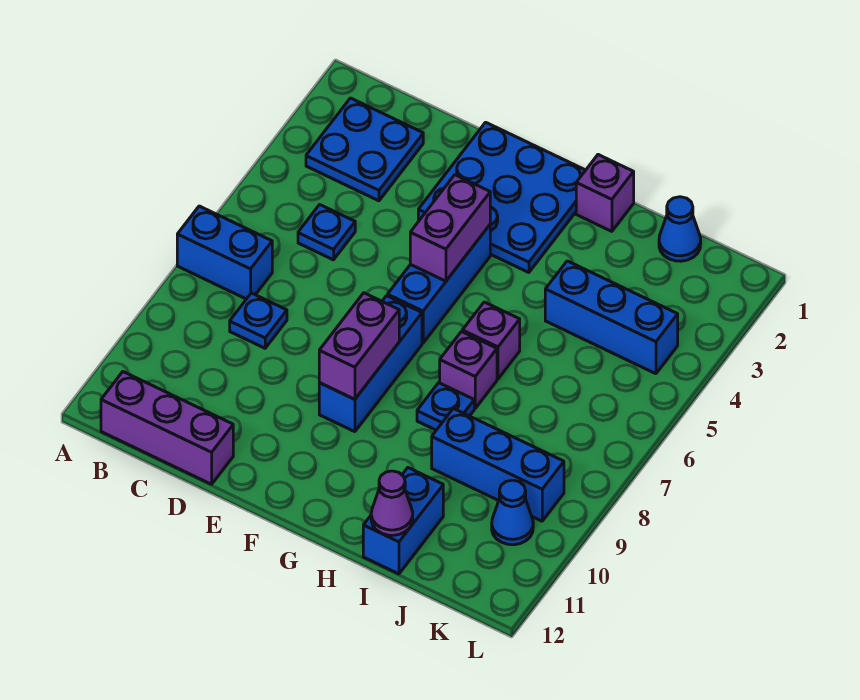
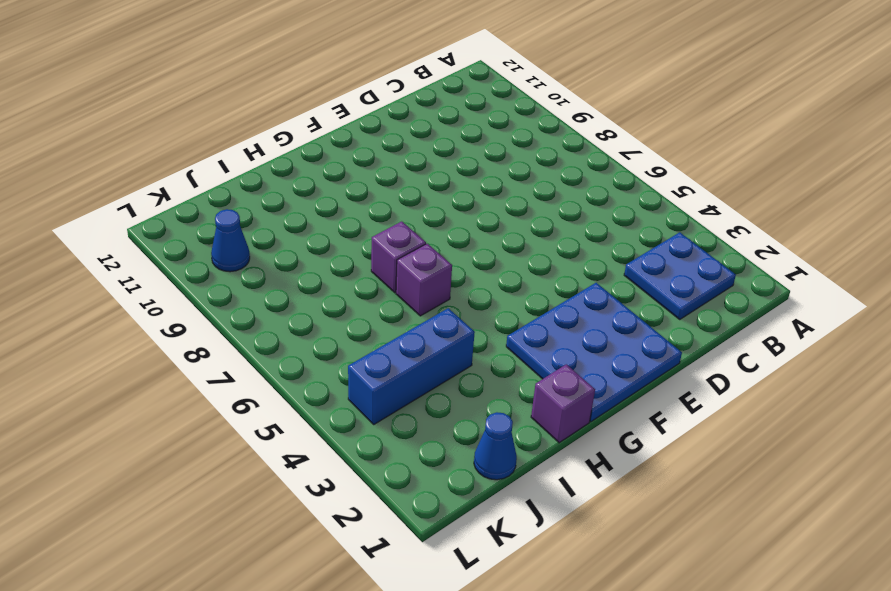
none -> blue brick A7:B7 level 1
none -> purple brick B12:D12 level 1
none -> blue plate C5 level 1

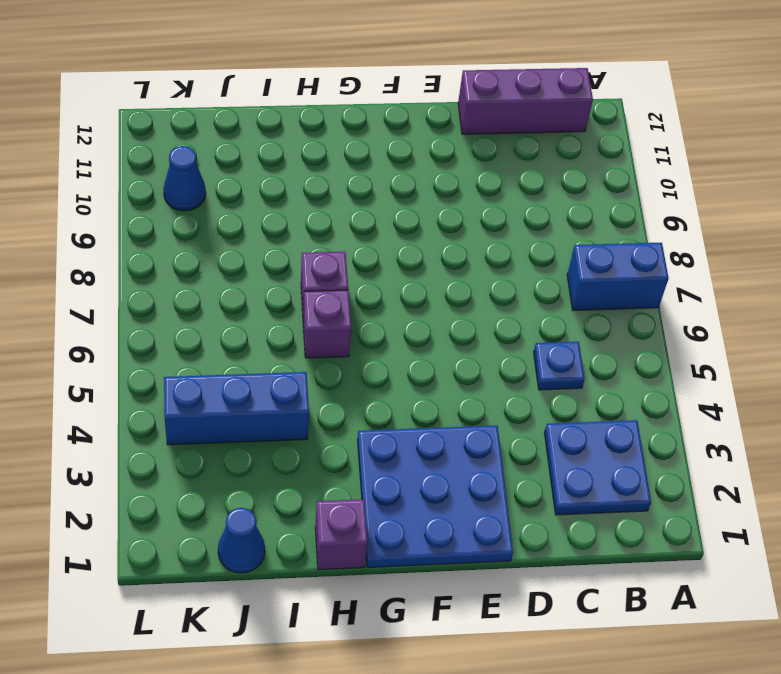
none -> blue plate C8 level 1
none -> blue brick F4:F6 level 1
none -> blue brick F7:F9 level 1

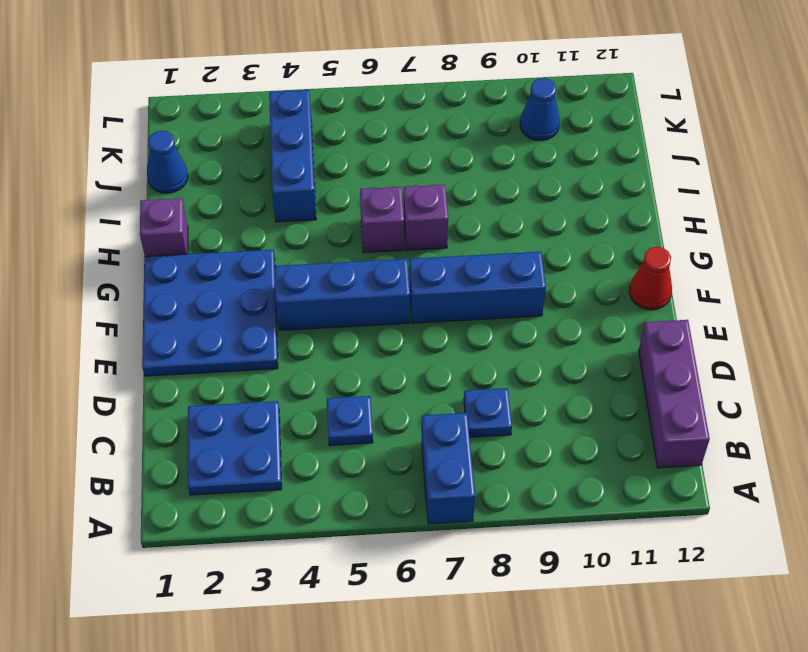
red cone F12 level 1 -> none
none -> blue plate H8 level 1
none -> blue brick I9:K9 level 1
none -> blue brick I11:I12 level 1

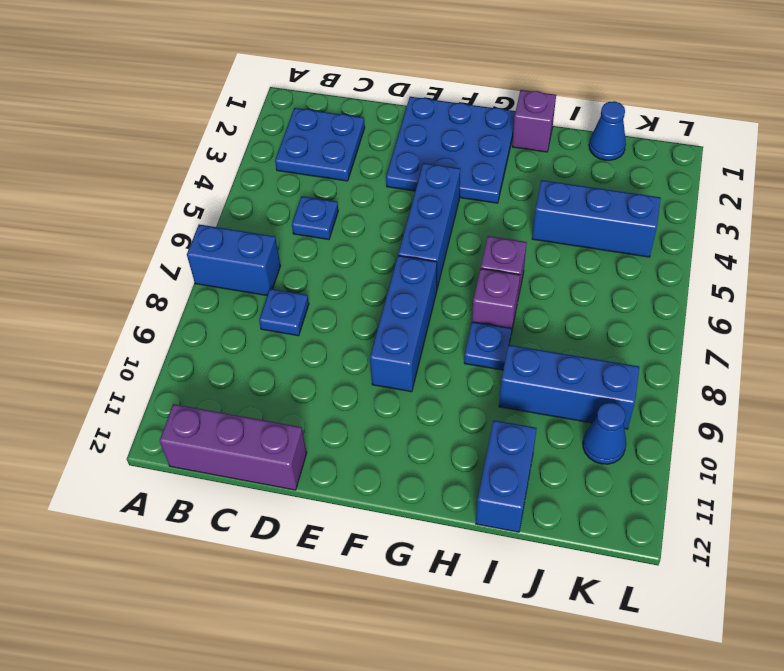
none -> purple brick F4:F5 level 2
none -> purple brick F8:F9 level 2
none -> purple cone I12 level 2

